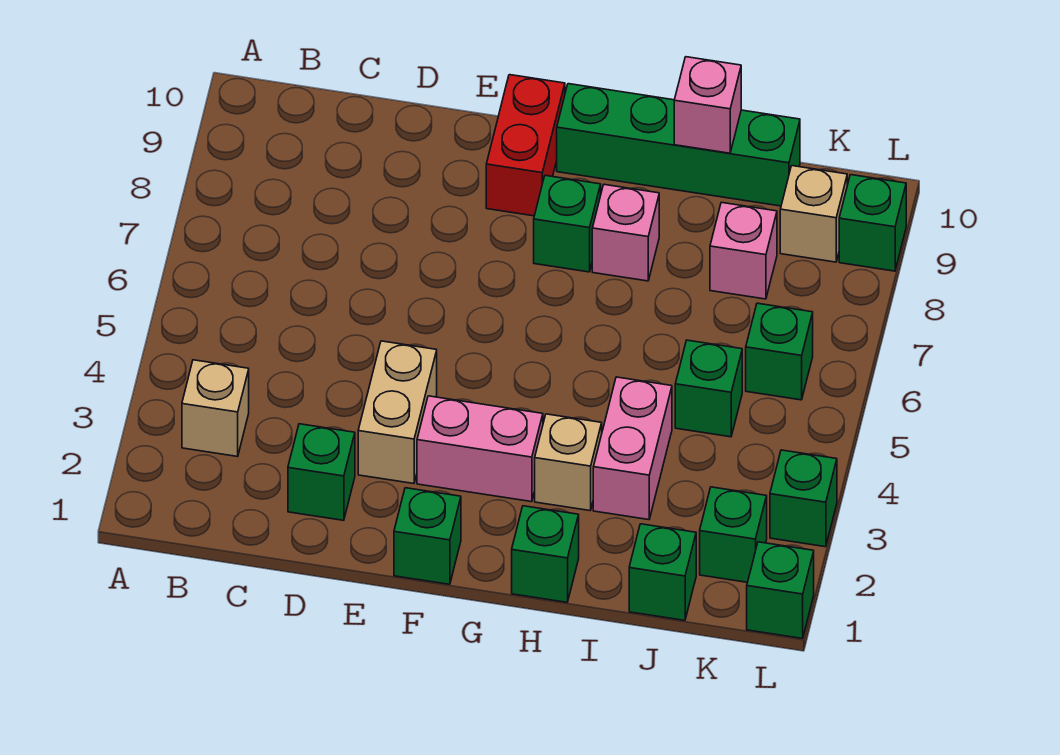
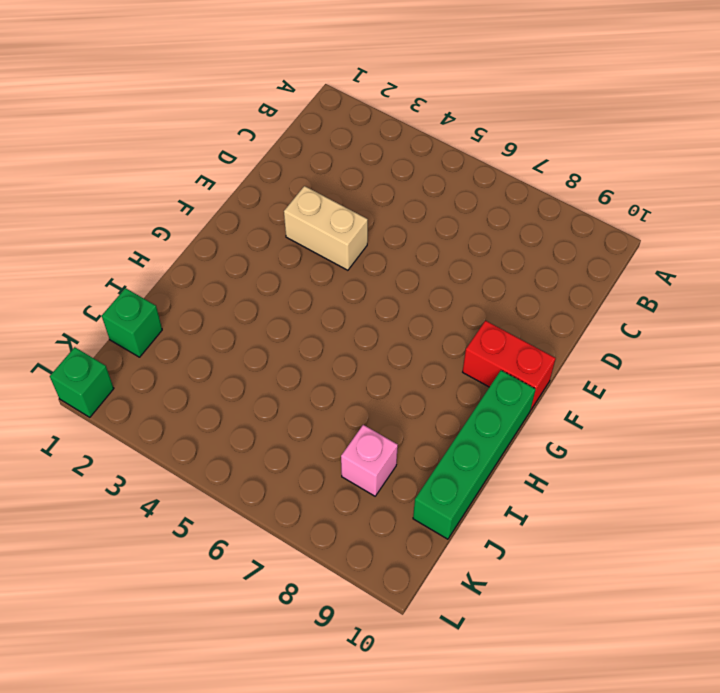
none -> tan brick B3 level 1
none -> green brick D2 level 1
none -> green brick F1 level 1

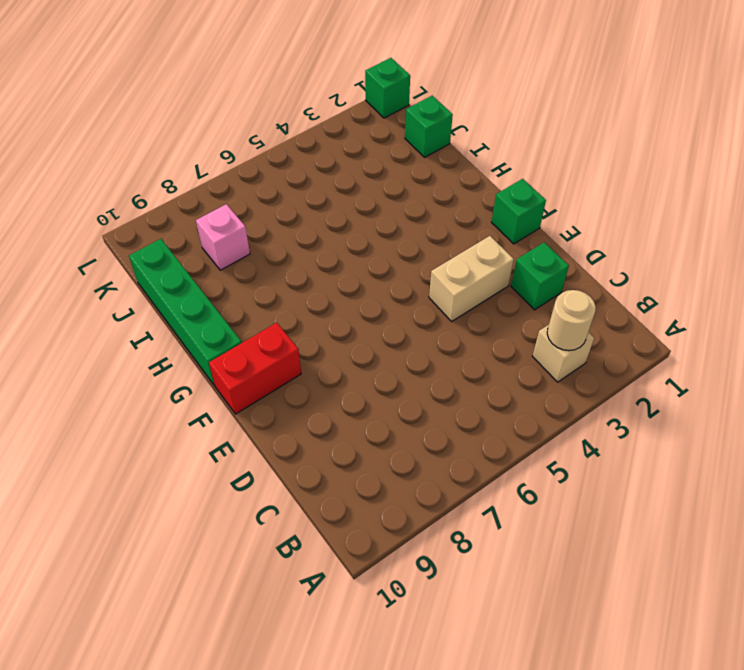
tan round brick B3 level 2 -> none
none -> pink brick F3:G3 level 1
none -> green brick G8 level 1
none -> green brick H1 level 1

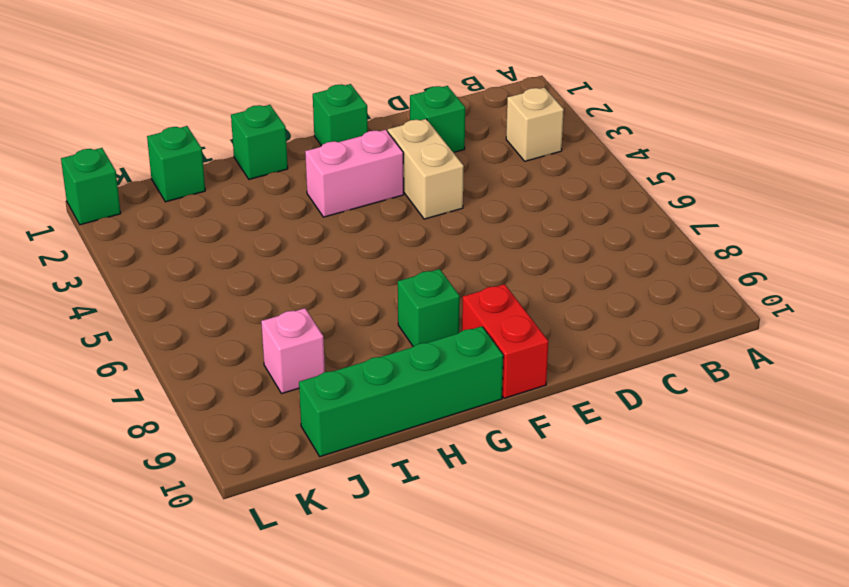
none -> tan brick H3 level 1
none -> pink brick H8 level 1
none -> pink brick I3:I4 level 1

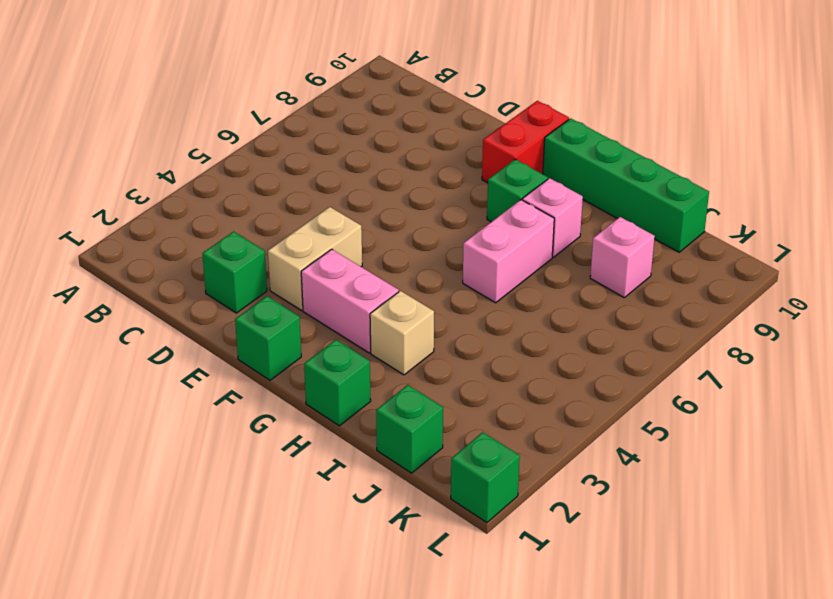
pink brick H6:H7 level 1 -> pink brick I3:I4 level 1
none -> tan brick B3 level 1
none -> green brick J5 level 1
none -> green brick K2 level 1

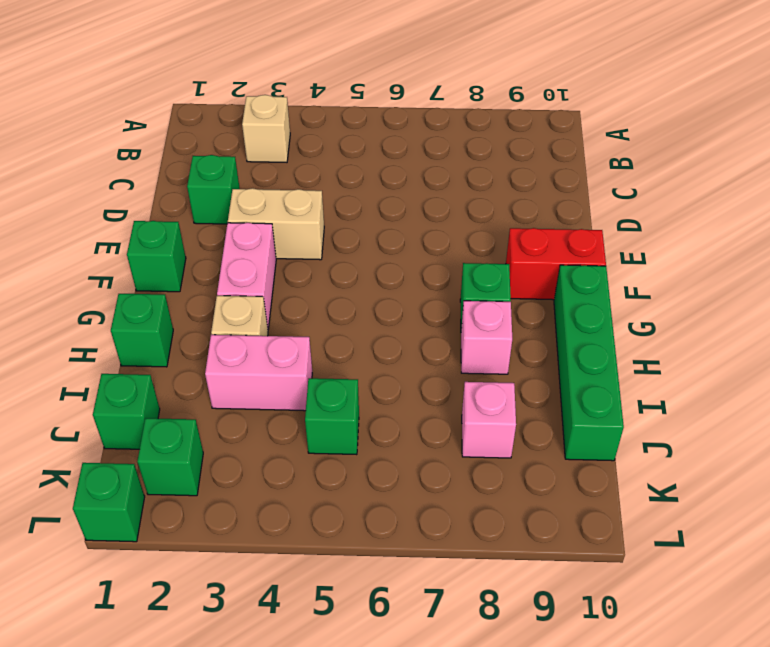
none -> green brick K6 level 1
none -> tan brick K9 level 1
none -> green brick L3 level 1

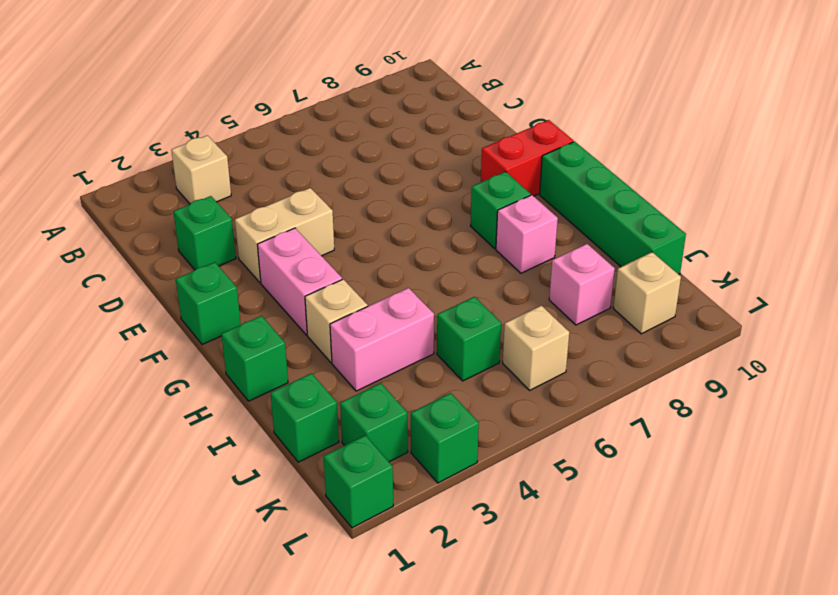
tan brick K6 level 1 -> green brick K6 level 1
none -> green brick L9 level 1
none -> pink brick I10 level 2

